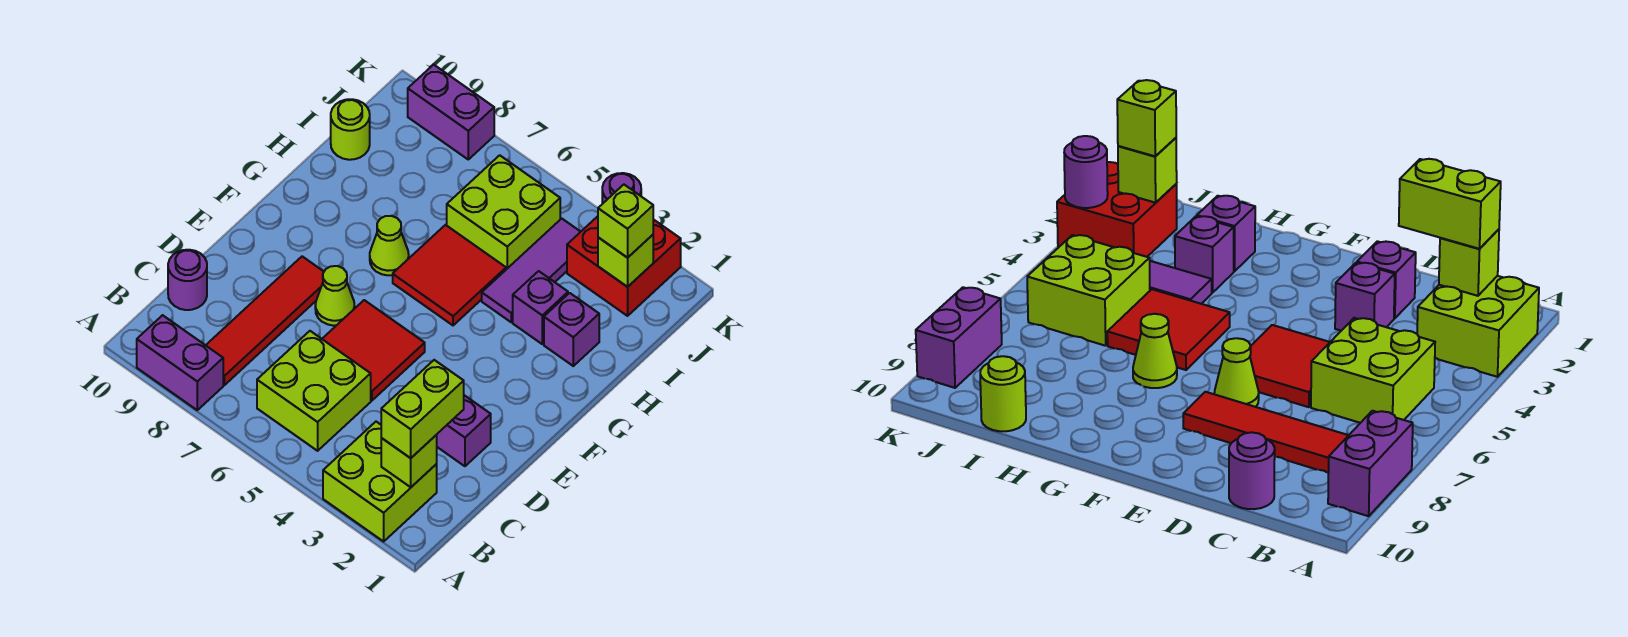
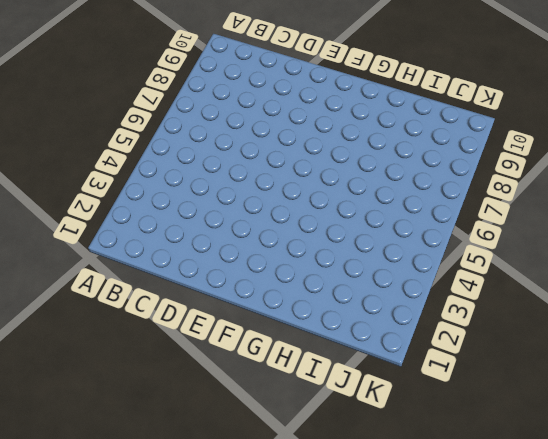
none -> lime brick A2:B3 level 1
none -> purple brick A8:A9 level 1
none -> lime brick B5:C6 level 1

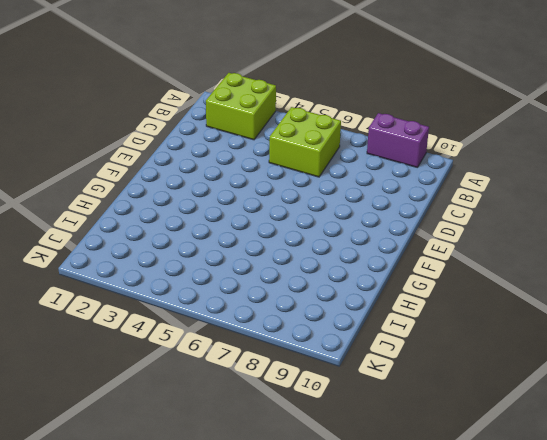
none -> red tile B8:E8 level 1
none -> purple round brick C10 level 1
none -> purple brick D2 level 1

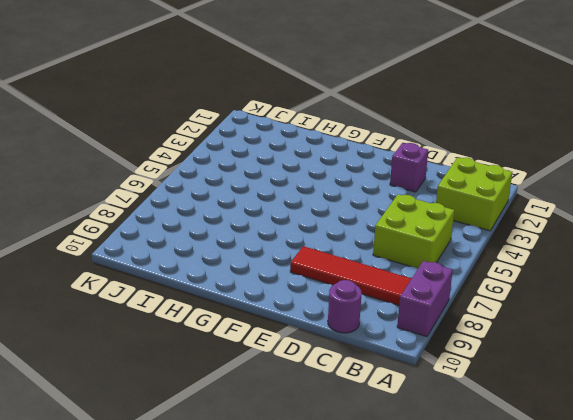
none -> purple brick D3 level 1
none -> red tile D5:E6 level 1
none -> lime cone E7 level 1

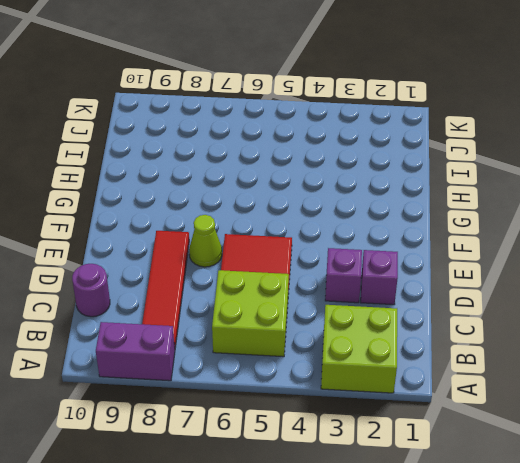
none -> red tile G5:H6 level 1
none -> lime cone G7 level 1
none -> purple brick H2 level 1

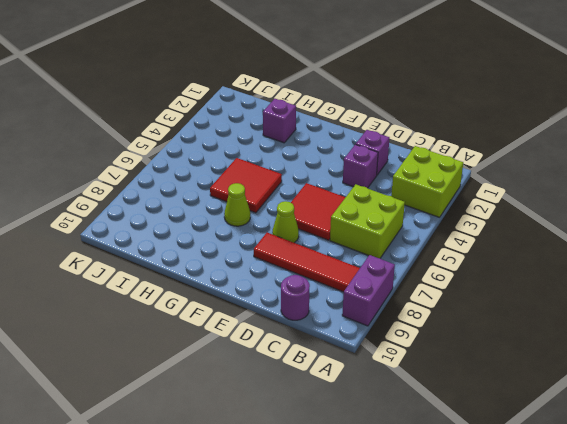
none -> purple brick H3 level 1
none -> purple tile H4:J4 level 1
none -> lime brick I5:J6 level 1

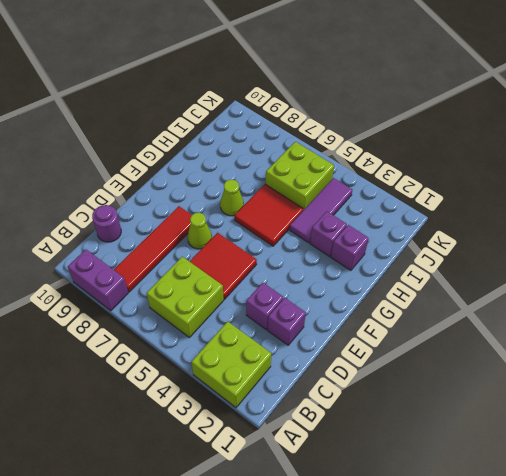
none -> lime round brick I10 level 1
none -> red brick J2:K3 level 1
none -> purple brick K8:K9 level 1

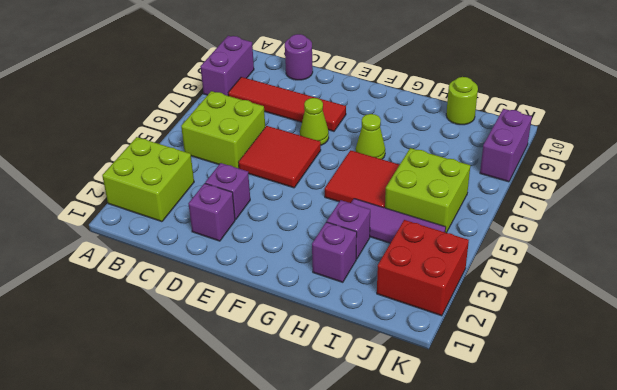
none -> lime brick B2 level 2
none -> lime brick J2 level 2
none -> purple round brick K3 level 2

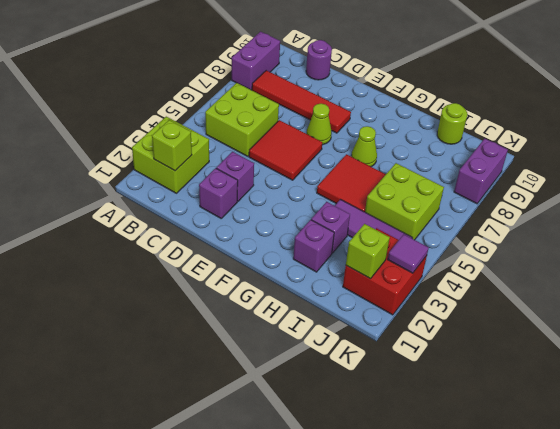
purple tile K3 level 2 -> purple round brick K3 level 2
none -> lime brick B2:C2 level 3
none -> lime brick J2 level 3

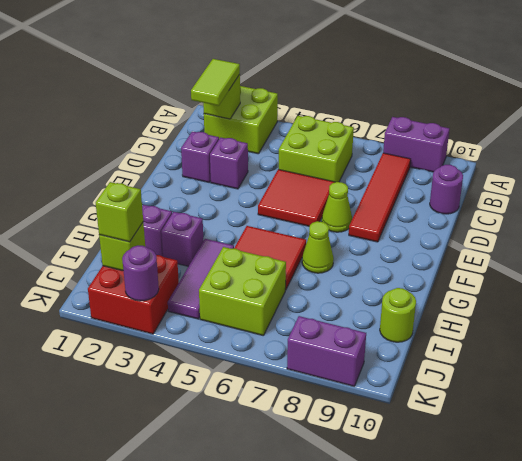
lime tile B2:C2 level 3 -> lime brick B2:C2 level 3

